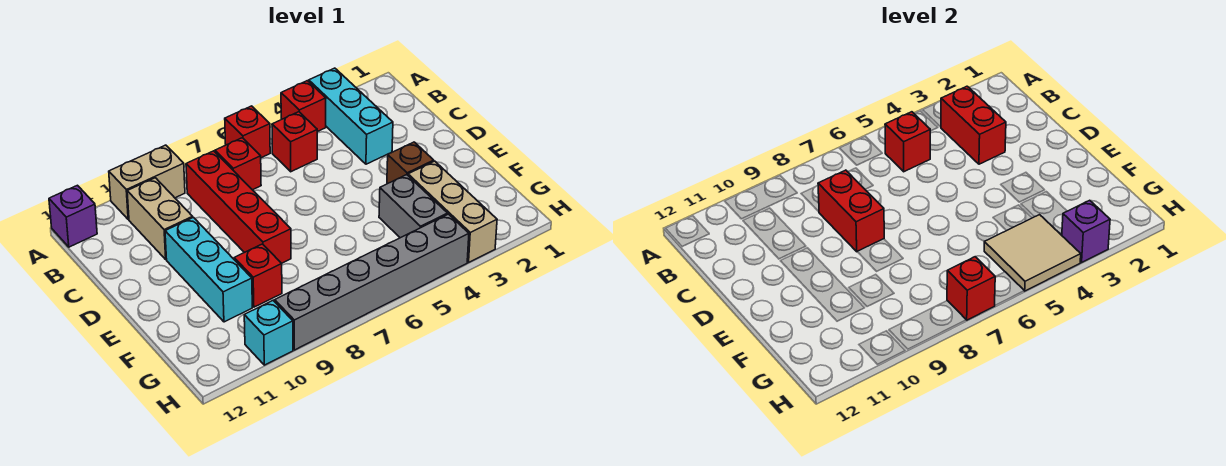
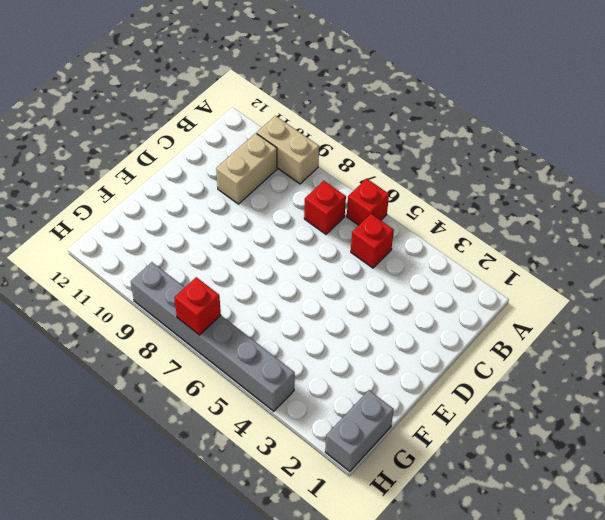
grey brick G1:H1 level 1 -> grey brick F4:G4 level 1
none -> cyan brick A3:C3 level 1
none -> red brick A4 level 1
none -> purple brick A12 level 1

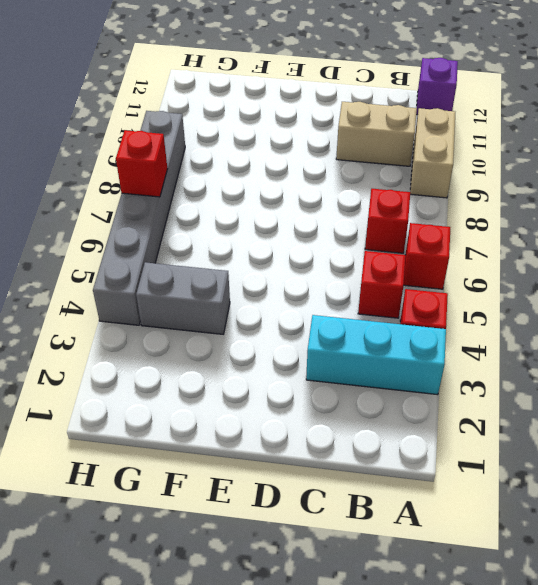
none -> red brick B8:E8 level 1
none -> cyan brick D10:F10 level 1
none -> brown brick E3 level 1

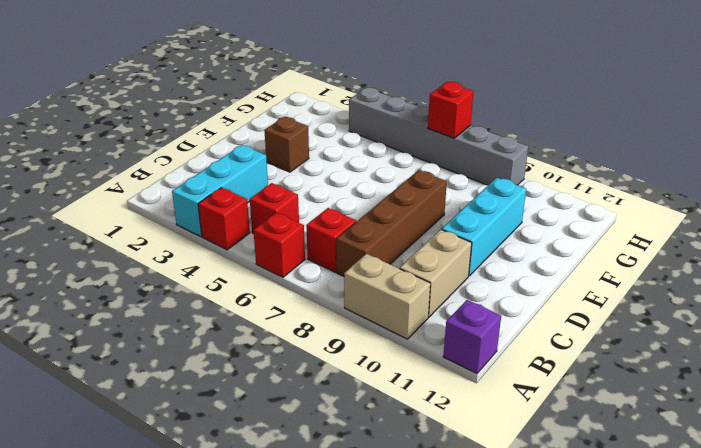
brown brick B8:E8 level 1 -> red brick B8:E8 level 1
none -> tan brick F3:H3 level 1
none -> grey brick F4:G4 level 1
none -> red brick F9 level 1

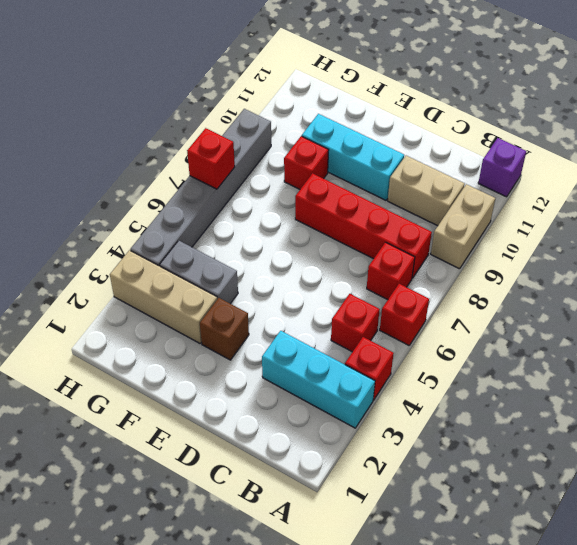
none -> cyan brick H10 level 1
none -> red brick B3:C3 level 2
none -> red brick B5 level 2

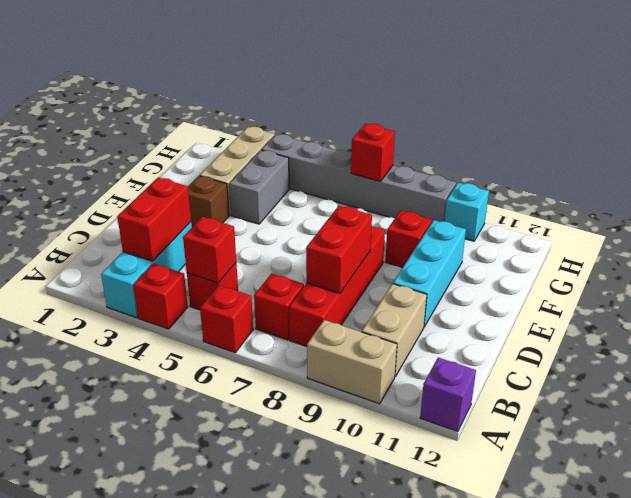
none -> tan tile G4:H5 level 2
none -> purple brick H3 level 2

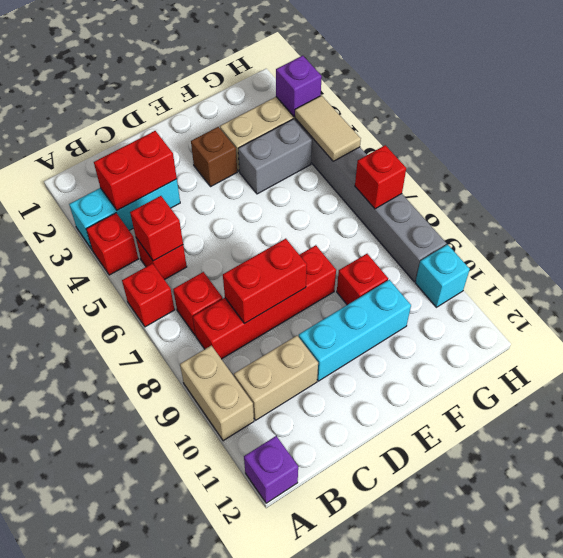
tan tile H4:H5 level 2 -> tan tile G4:H5 level 2

